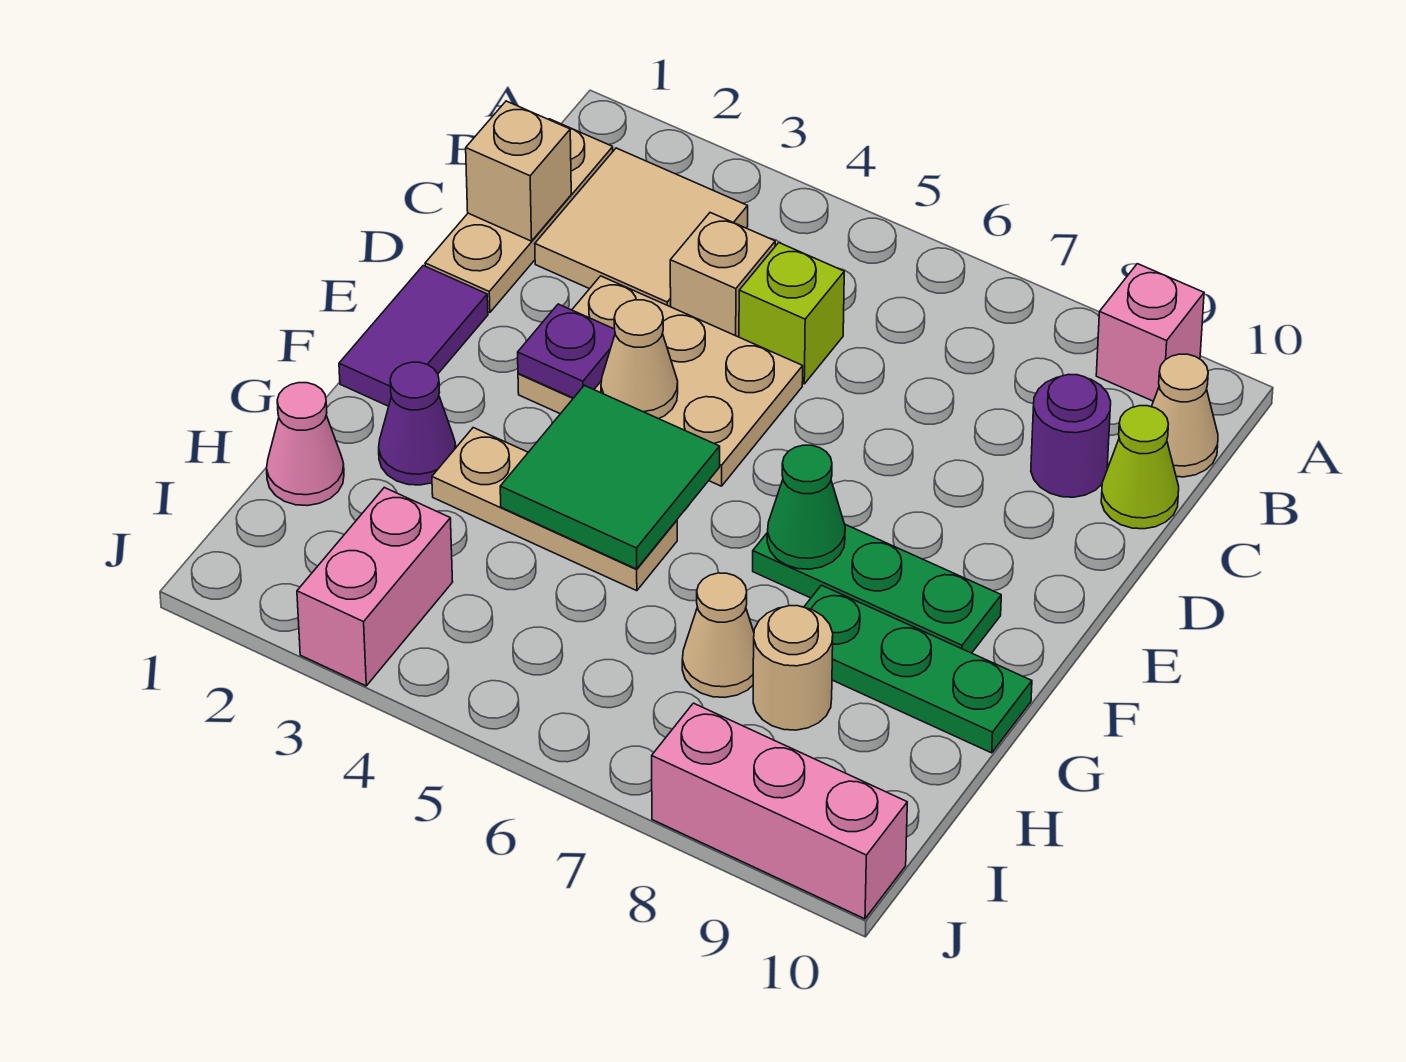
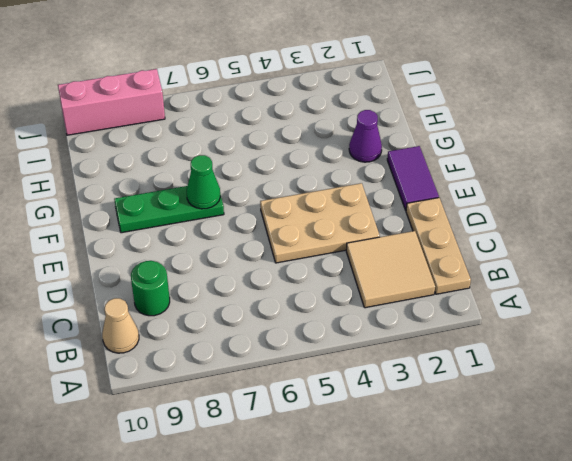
green round brick C9 level 1 -> purple round brick C9 level 1
none -> pink brick A9 level 1
none -> tan brick C4 level 1
none -> lime brick C5 level 1

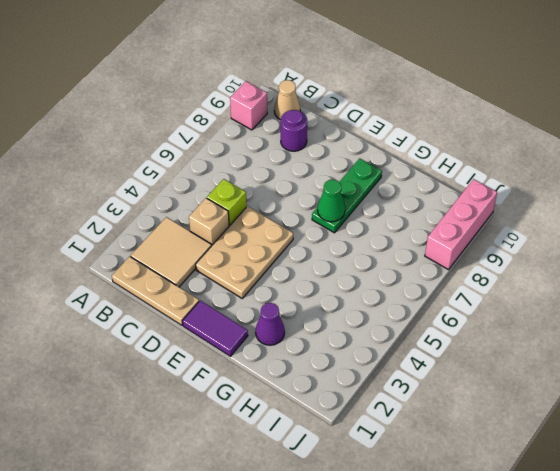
none -> lime cone C10 level 1
none -> tan plate G3:G5 level 1
none -> green plate G8:G10 level 1

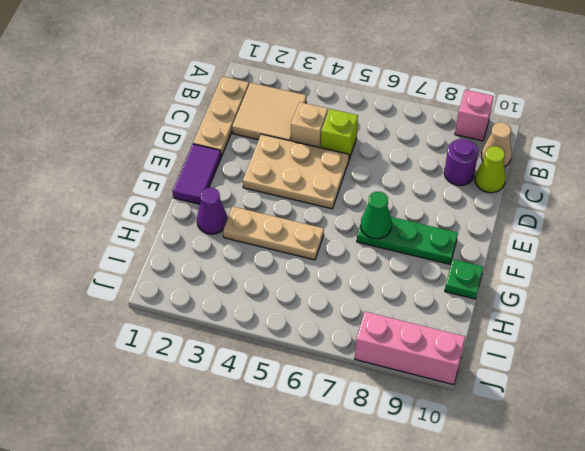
green plate G10 level 1 -> green plate G8:G10 level 1
none -> pink cone H1 level 1
none -> tan cone H7 level 1
none -> tan round brick H8 level 1

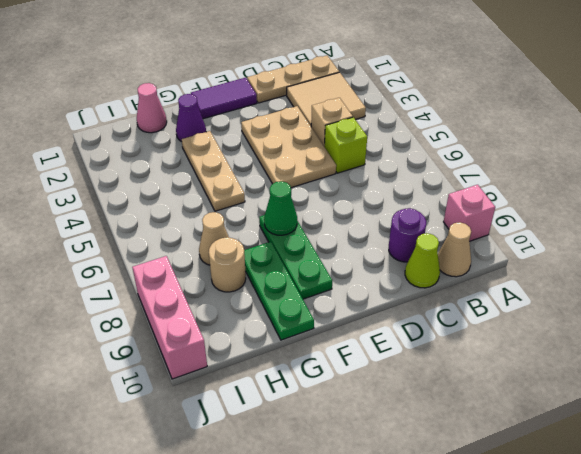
none -> pink brick I3:J3 level 1
none -> tan brick C1 level 2
none -> purple plate E3 level 2

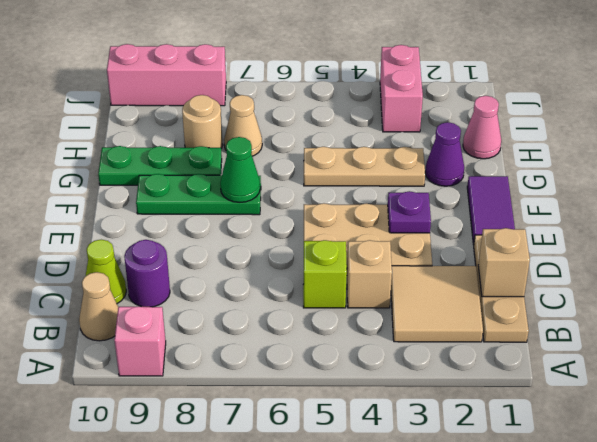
none -> tan cone E4 level 2
none -> green tile F4:G5 level 2

